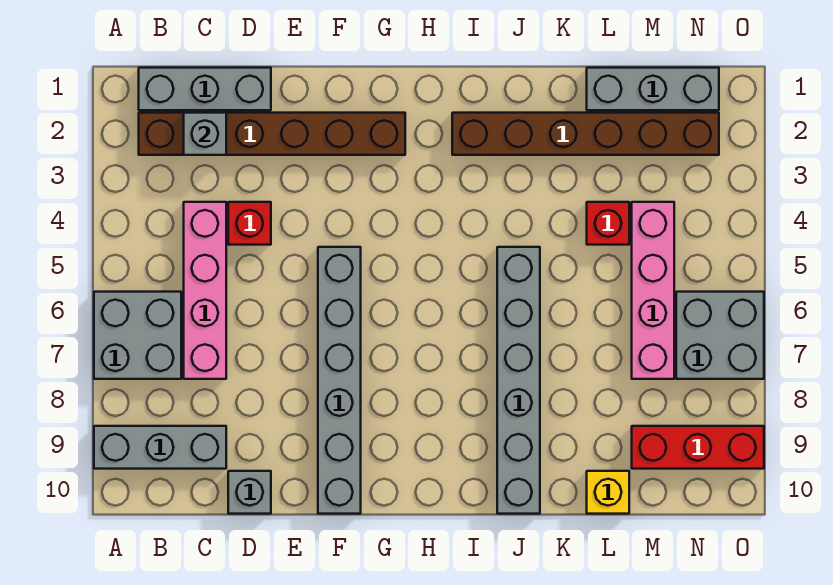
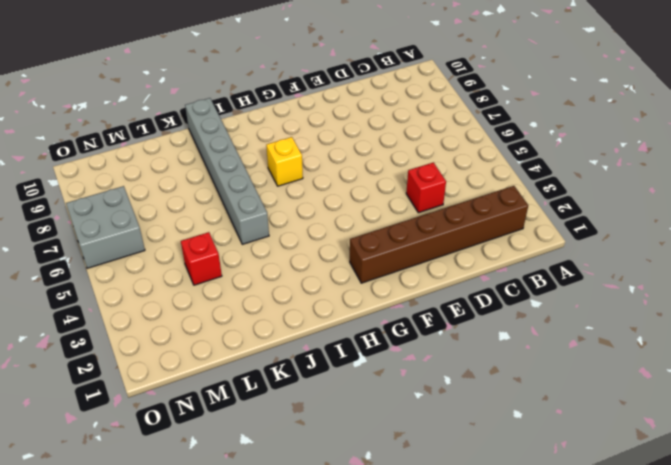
yellow brick H7 level 1 -> yellow brick L10 level 1
none -> grey brick A6:B7 level 1
none -> grey brick A9:C9 level 1
none -> grey brick B1:D1 level 1

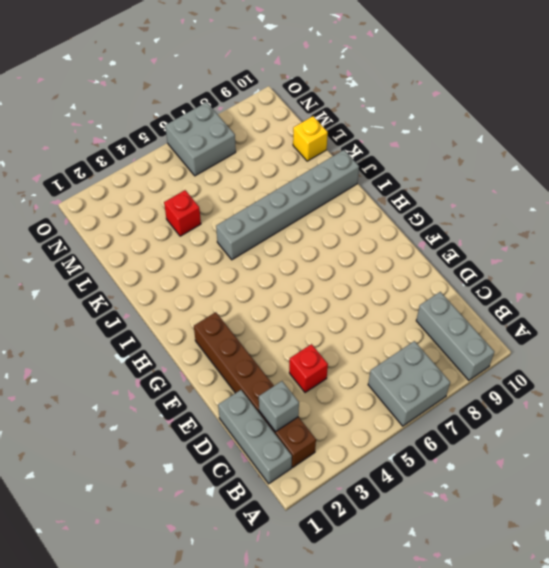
none -> pink brick C4:C7 level 1
none -> grey brick D10 level 1
none -> grey brick F5:F10 level 1

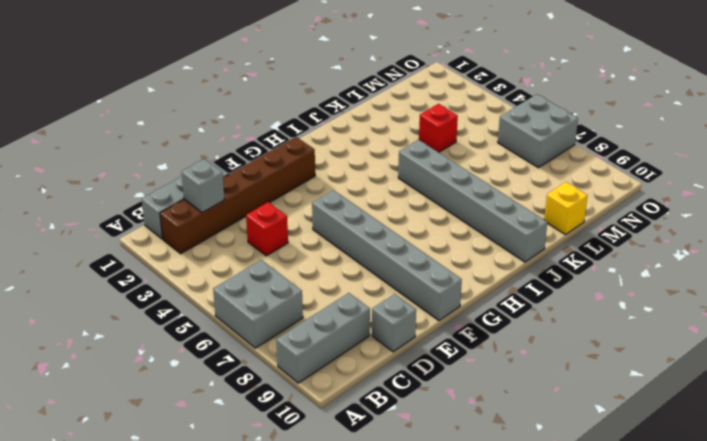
none -> pink brick C4:C7 level 1
none -> brown brick I2:N2 level 1
none -> grey brick L1:N1 level 1

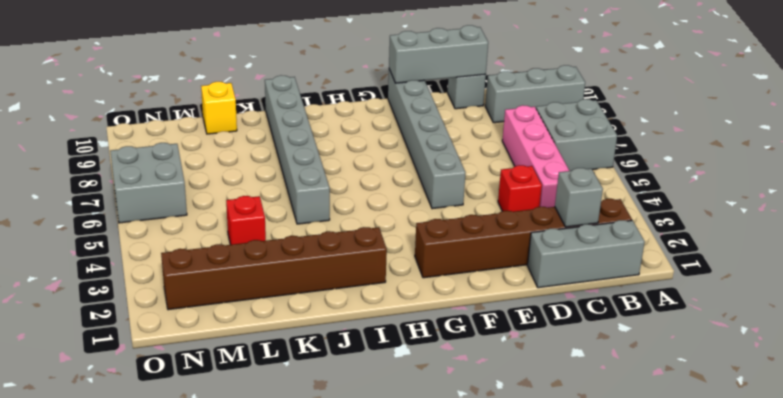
grey brick D10:F10 level 2 -> grey brick L1:N1 level 1
none -> pink brick M4:M7 level 1
none -> red brick M9:O9 level 1

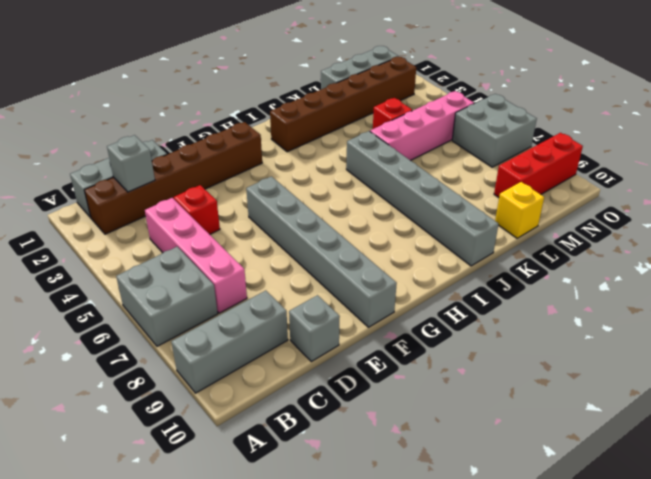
pink brick K5:N5 level 1 -> pink brick M4:M7 level 1

